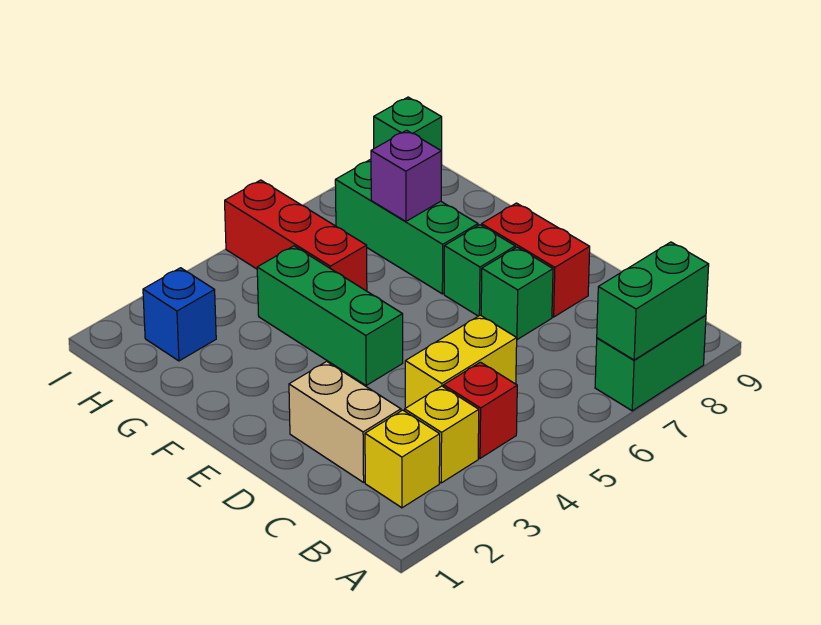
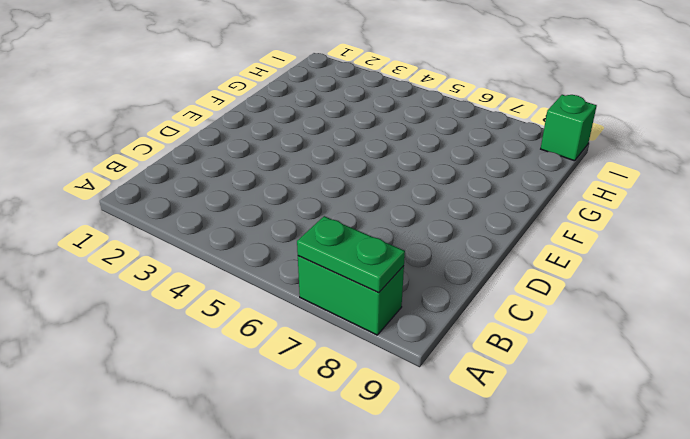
green plate A7:A8 level 2 -> green brick A7:A8 level 2
none -> yellow brick B2 level 1
none -> yellow brick B3 level 1
none -> red brick B4 level 1

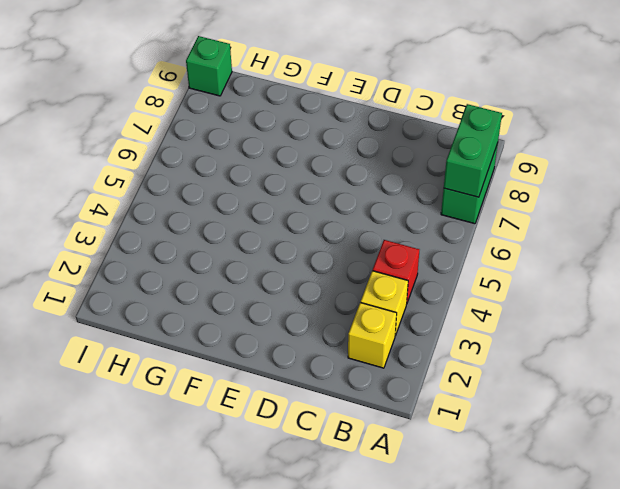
none -> tan brick C2:D2 level 1
none -> yellow brick C4:C5 level 1
none -> green brick D7 level 1

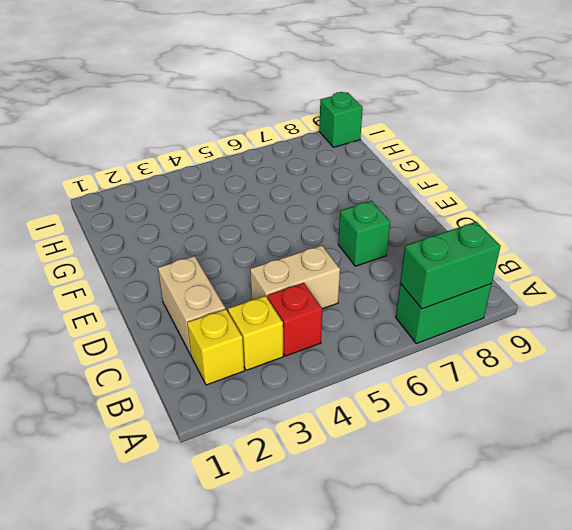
tan brick C4:C5 level 1 -> yellow brick C4:C5 level 1
none -> red brick D8:E8 level 1
none -> green brick E4:G4 level 1
none -> green brick E7 level 1

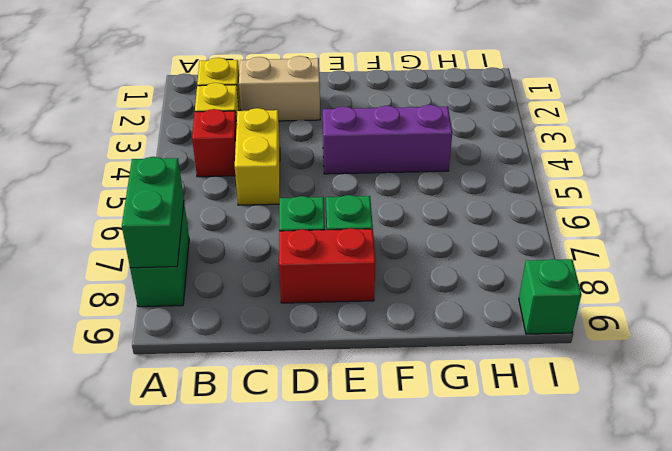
purple brick E4:G4 level 1 -> green brick E4:G4 level 1
none -> green brick F7:H7 level 1
none -> red brick G5:I5 level 1
none -> blue brick H2 level 1

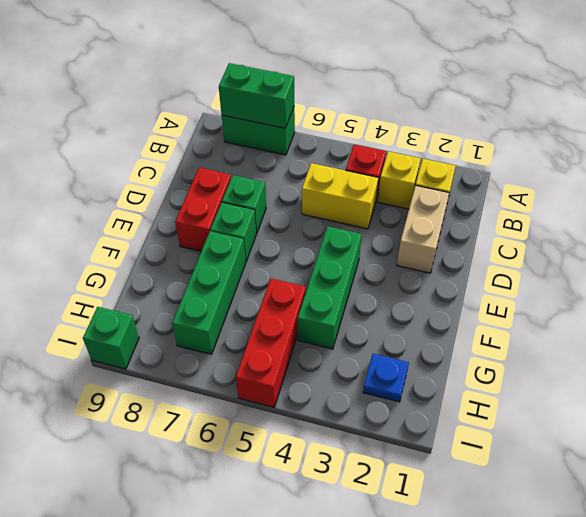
blue plate H2 level 1 -> blue brick H2 level 1
none -> purple brick G7 level 2

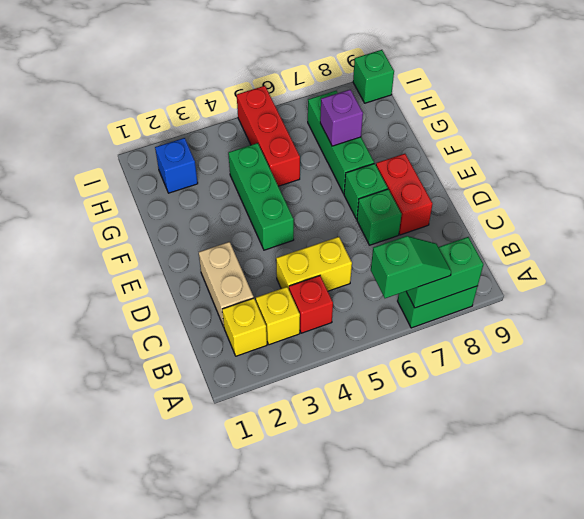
green slope A6:A7 level 3 top 6 -> none

